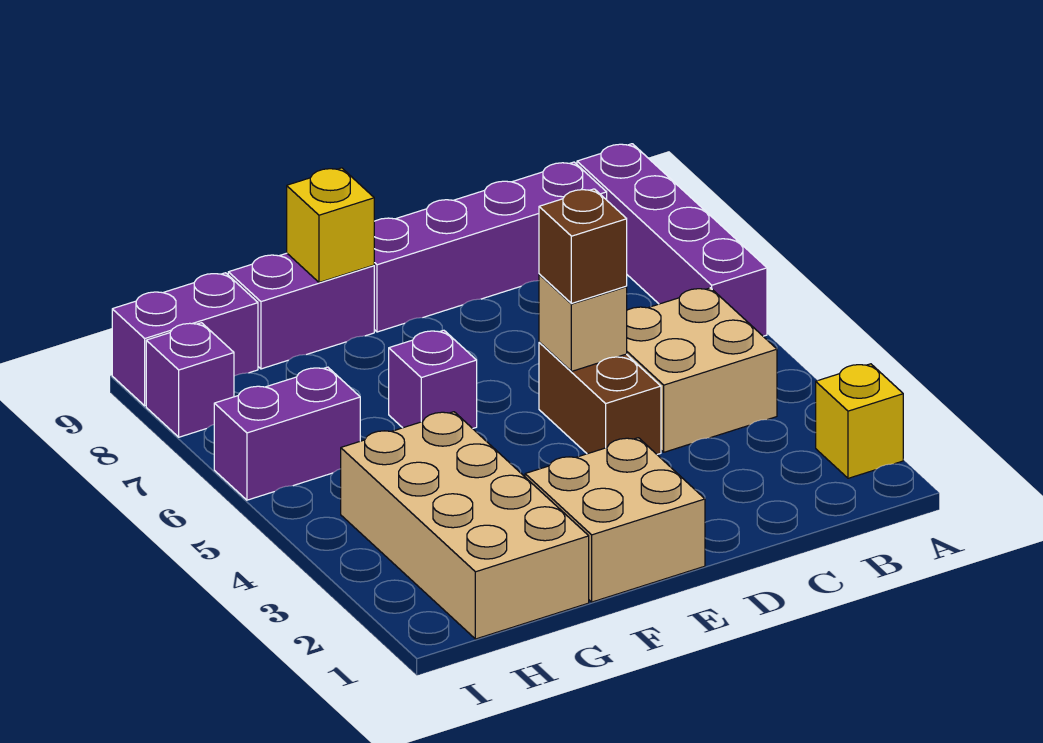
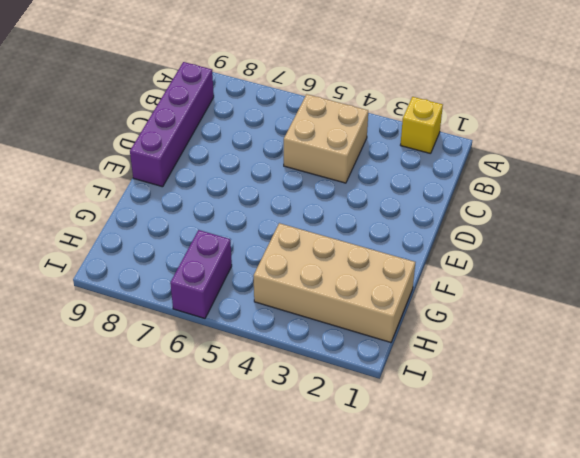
none -> purple brick A6:A9 level 1
none -> brown brick D4:D5 level 1
none -> tan brick E1:F2 level 1

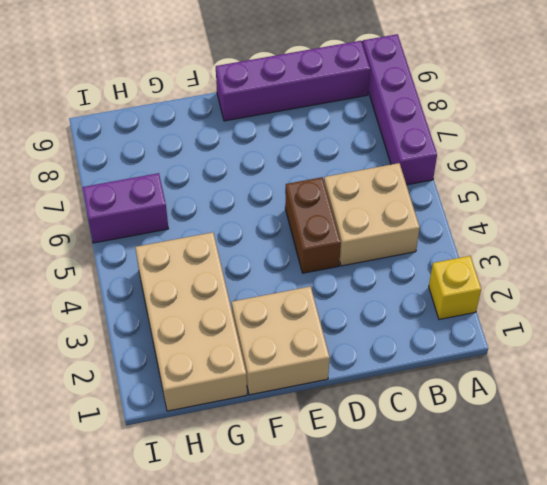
none -> purple brick F6 level 1
none -> purple brick F9:G9 level 1
none -> purple brick H9:I9 level 1

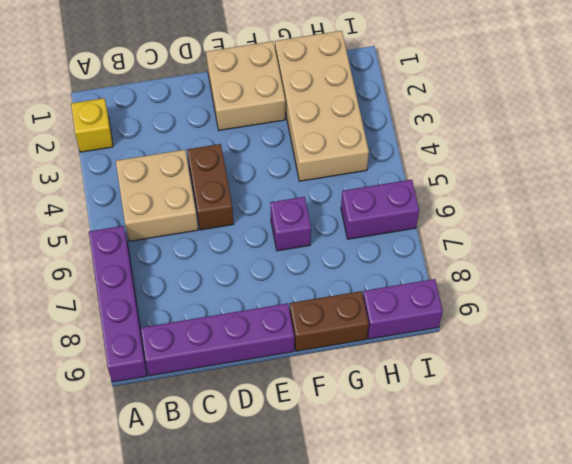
brown brick F9:G9 level 1 -> purple brick F9:G9 level 1
none -> purple brick I8 level 1
none -> tan brick D5 level 2
none -> yellow brick F9 level 2

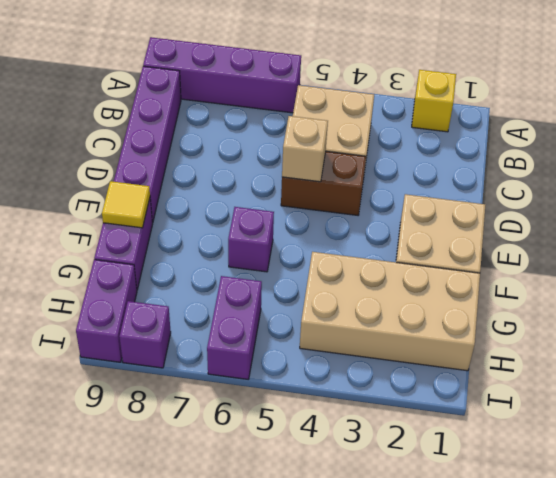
yellow tile F9 level 2 -> yellow brick F9 level 2
none -> brown brick D5 level 3

